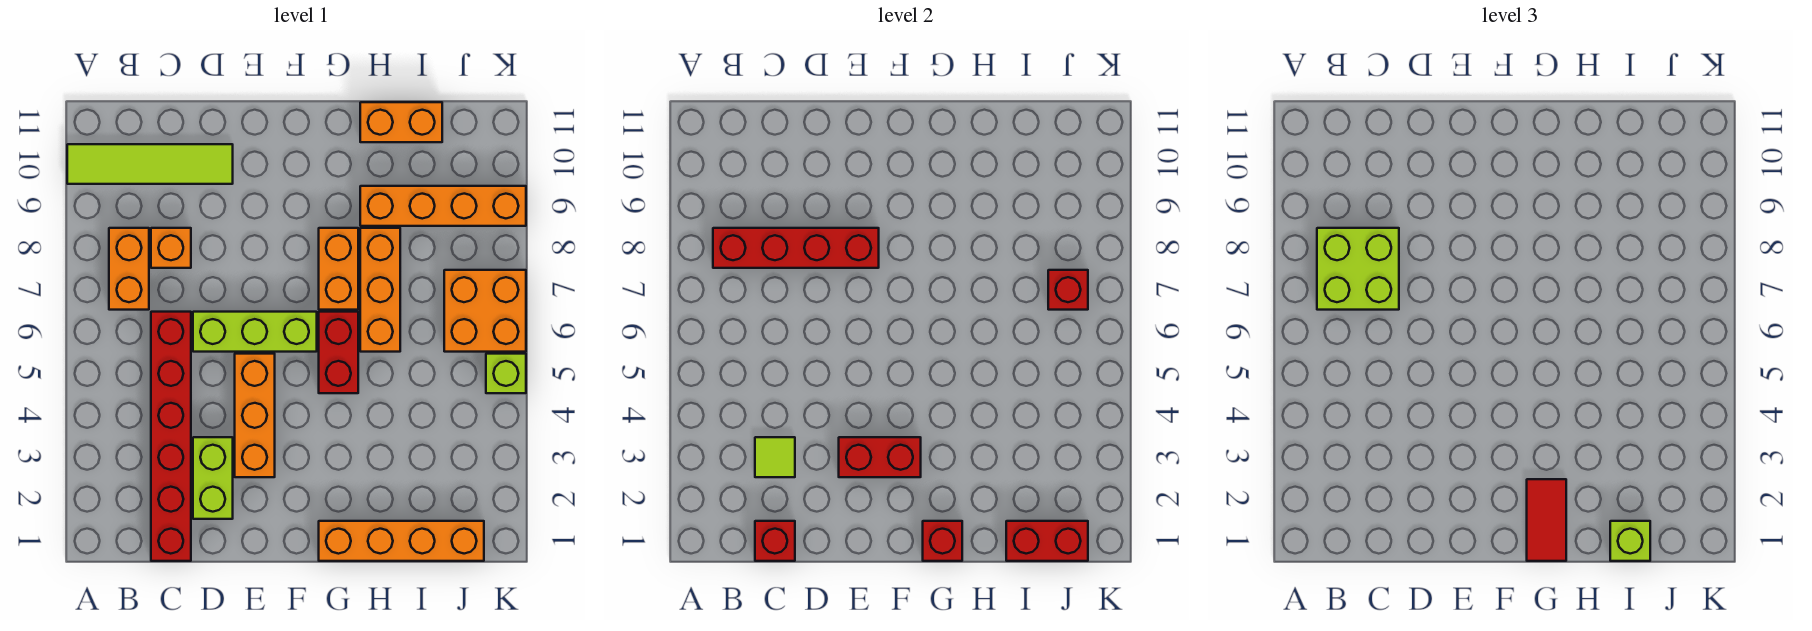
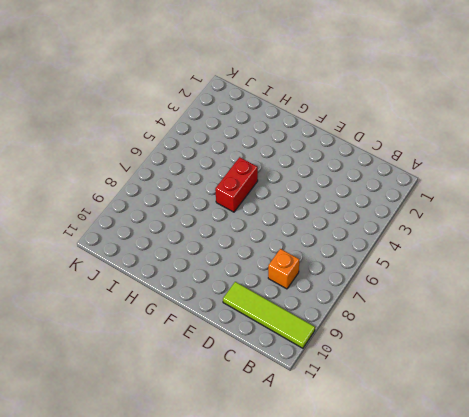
none -> orange brick B7:B8 level 1
none -> red brick C1:C6 level 1
none -> lime brick D2:D3 level 1

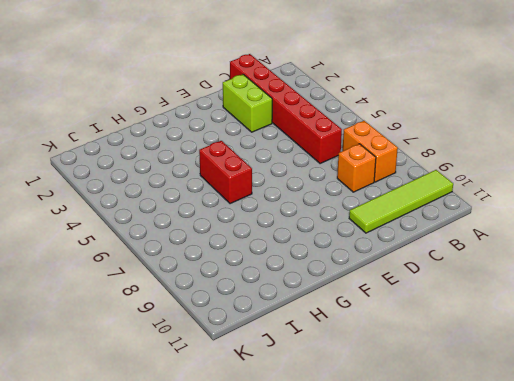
none -> lime brick D6:F6 level 1
none -> orange brick E3:E5 level 1
none -> orange brick G1:J1 level 1

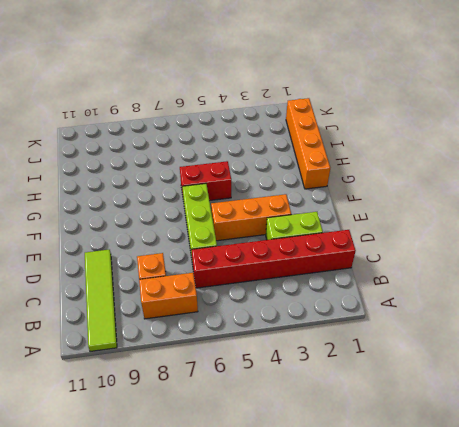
none -> orange brick G7:G8 level 1
none -> orange brick H6:H8 level 1
none -> orange brick H9:K9 level 1

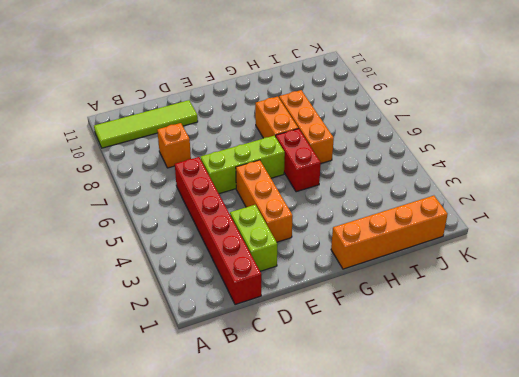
none -> orange brick B7:B8 level 1
none -> orange brick H9:K9 level 1
none -> orange brick H11:I11 level 1

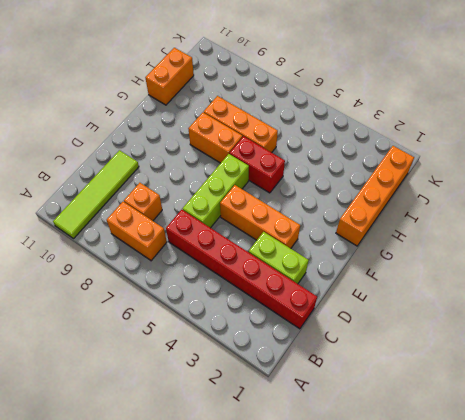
none -> orange brick H9:K9 level 1
none -> orange brick J6:K7 level 1
none -> lime brick K5 level 1

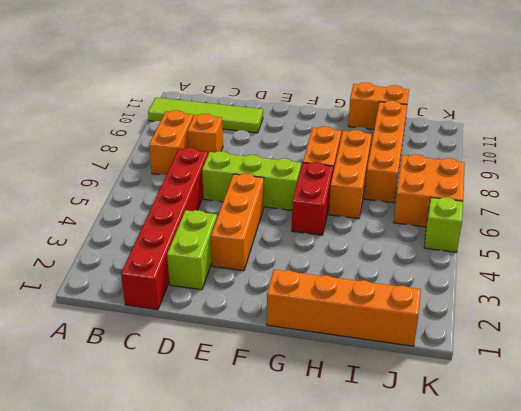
orange brick I7:I10 level 1 -> orange brick H9:K9 level 1
none -> red brick B8:E8 level 2
none -> red brick C1 level 2
none -> lime tile C3 level 2

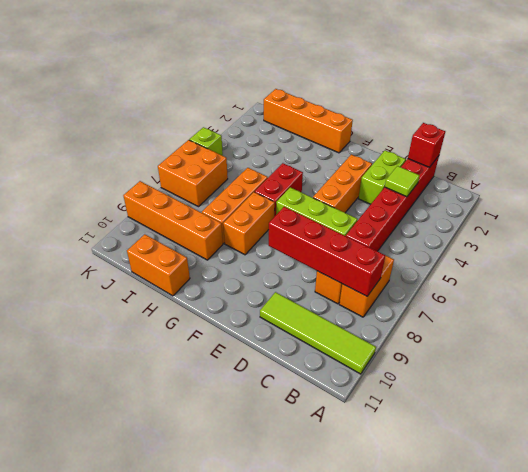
none -> red brick E3:F3 level 2
none -> red brick G1 level 2
none -> red brick I1:J1 level 2

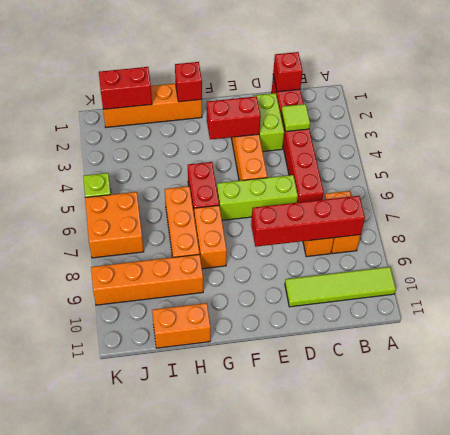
none -> red brick J7 level 2
none -> lime brick B7:C8 level 3
none -> red tile G1:G2 level 3

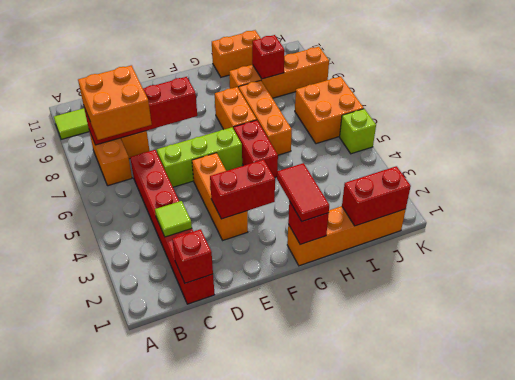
orange brick B7:C8 level 3 -> lime brick B7:C8 level 3
red brick I9 level 2 -> red brick J7 level 2
none -> lime brick D2:D3 level 1
none -> lime brick I1 level 3

